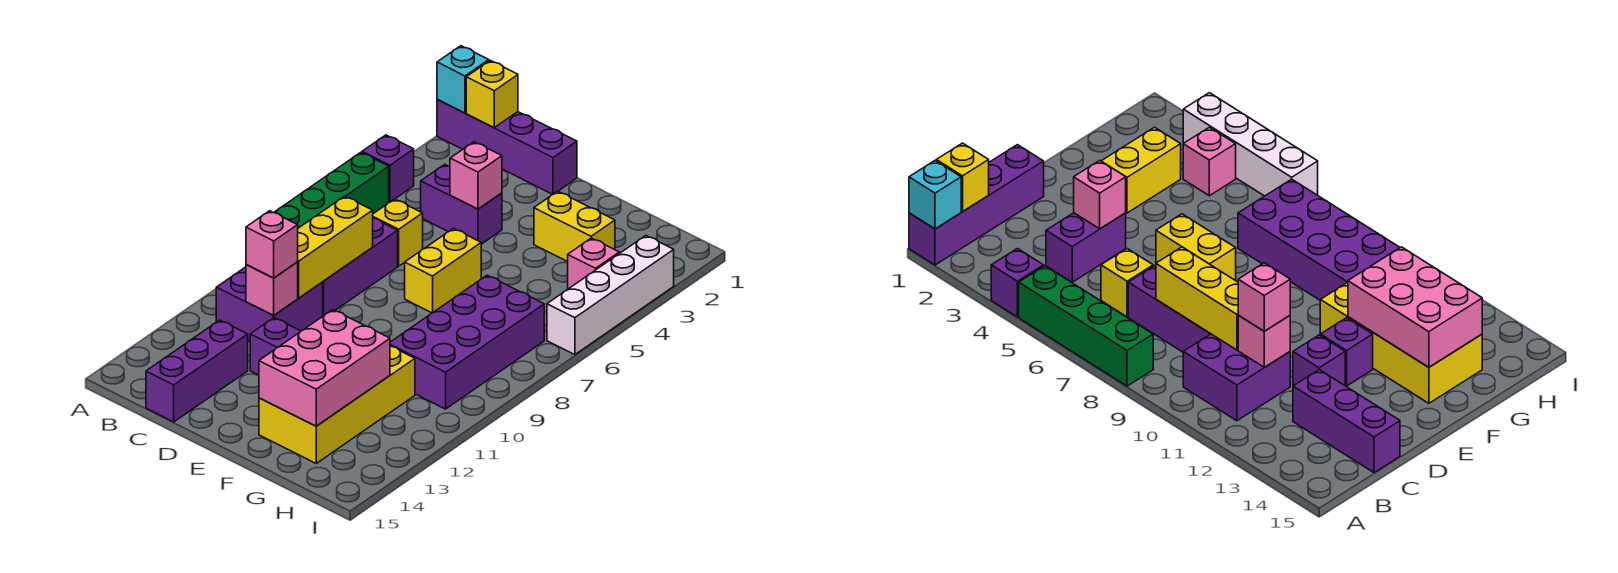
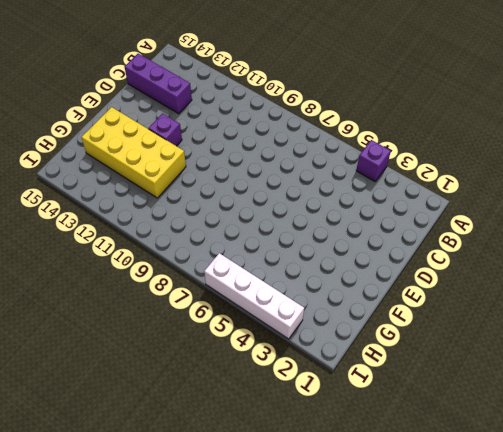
none -> purple brick A1:D1 level 1
none -> green brick A5:A8 level 1
none -> purple brick B10:C11 level 1

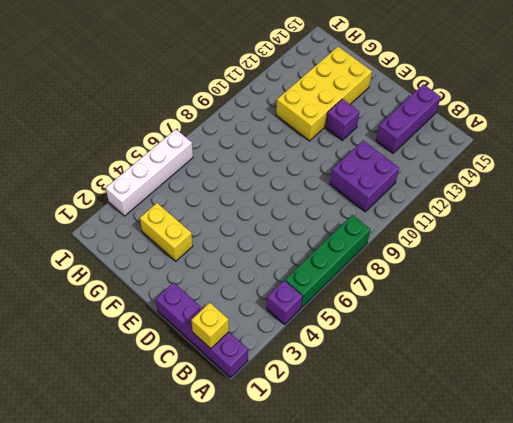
none -> purple brick C4:D4 level 1
none -> yellow brick C6 level 1
none -> purple brick C7:C9 level 1

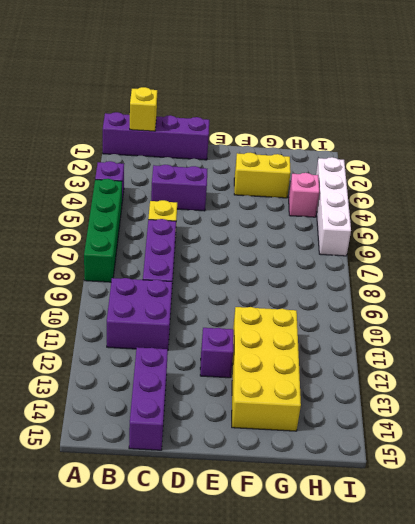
none -> purple brick D12 level 1
none -> yellow brick E6:E7 level 1
none -> purple brick G7:H10 level 1

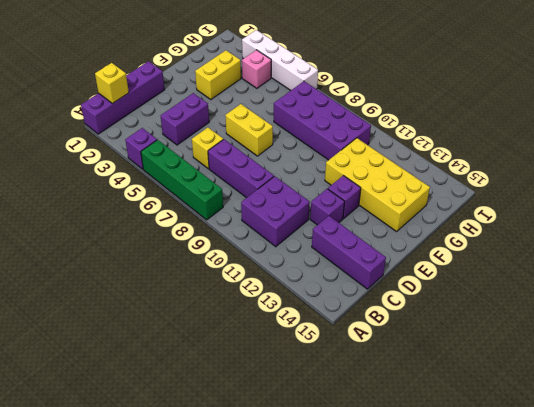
none -> cyan brick A1 level 2
none -> yellow brick C8:C10 level 2
none -> pink brick C11 level 2

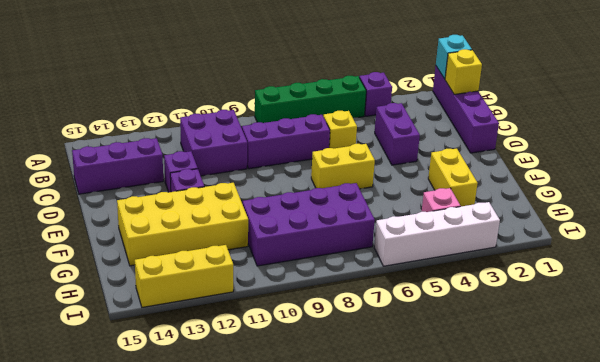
yellow brick I12:I14 level 1 -> yellow brick C8:C10 level 2
none -> pink brick C11 level 2
none -> pink brick D4 level 2
none -> pink brick F12:G14 level 2

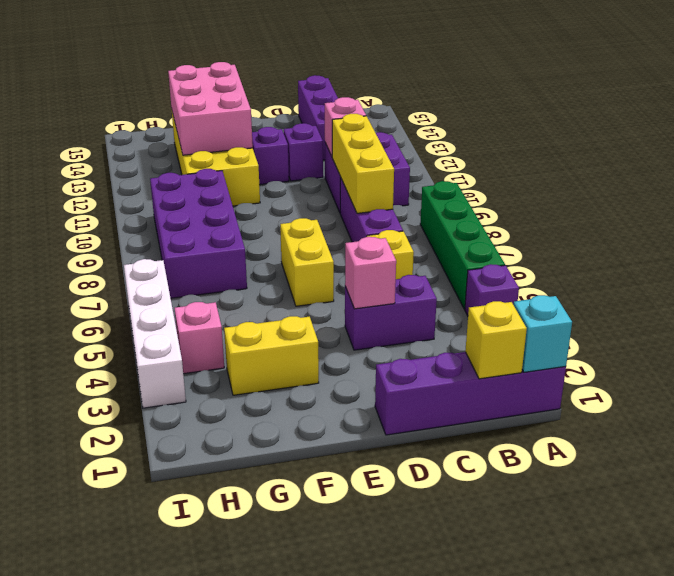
none -> pink brick C11 level 3

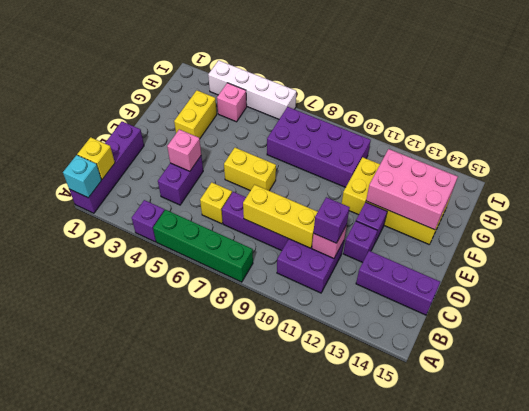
purple brick C11 level 3 -> pink brick C11 level 3

